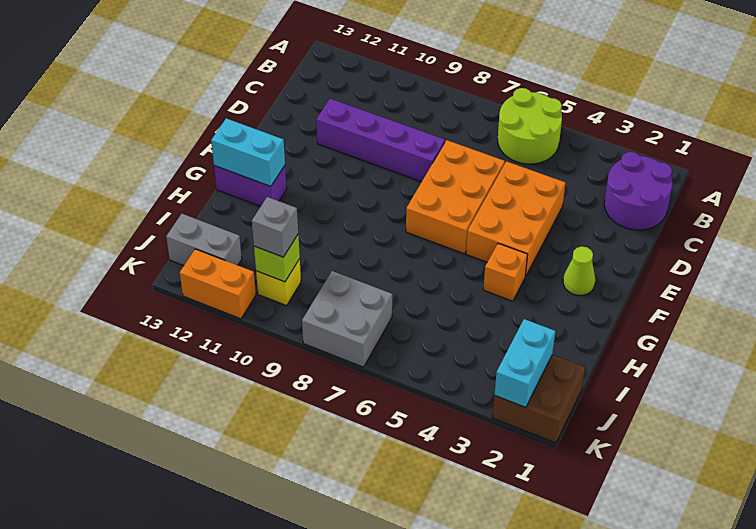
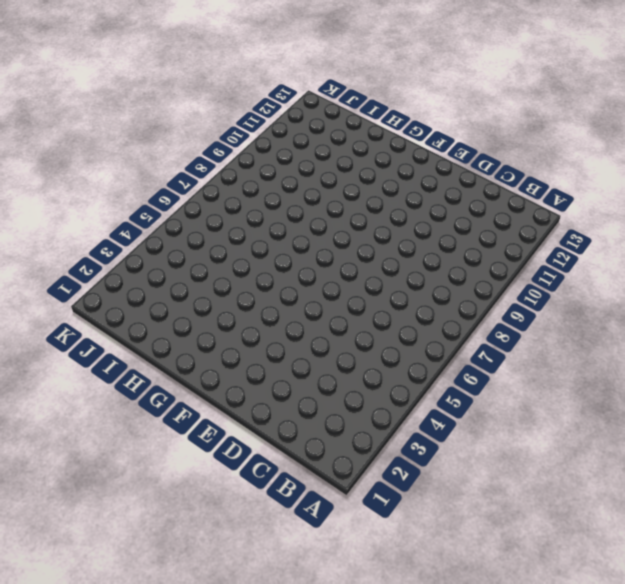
none -> lime round brick A5:B6 level 1
none -> purple round brick B1:C2 level 1
none -> orange brick D4:F5 level 1

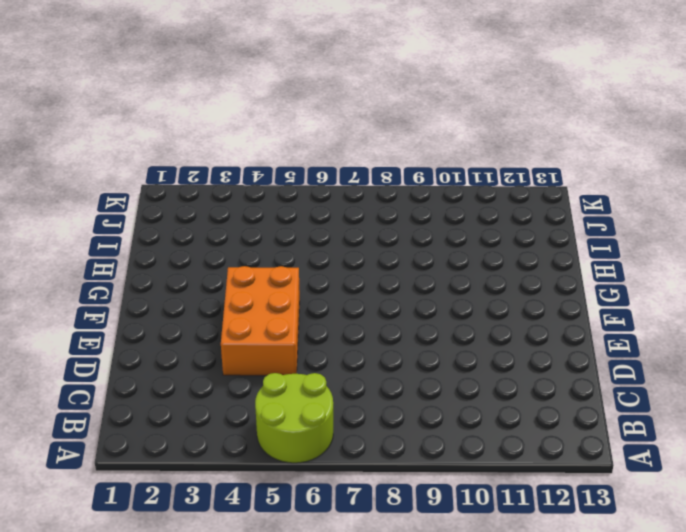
none -> purple round brick B1:C2 level 1
none -> orange brick D6:F7 level 1
none -> purple brick D8:D11 level 1

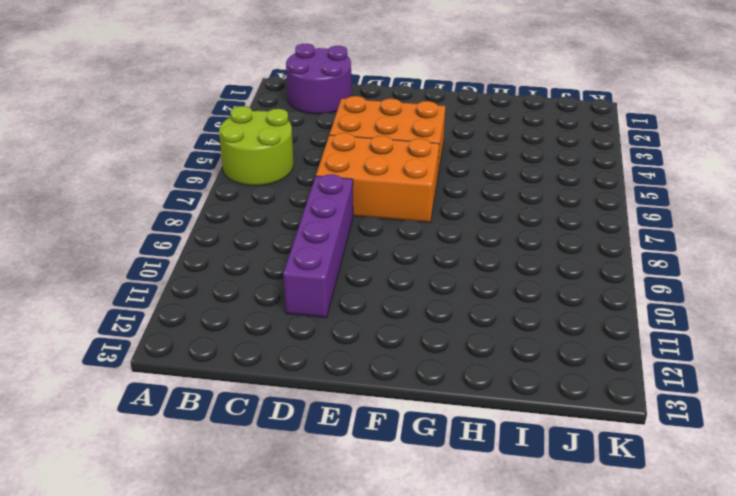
none -> lime cone F2 level 1
none -> orange brick G4 level 1
none -> purple brick G12:G13 level 1

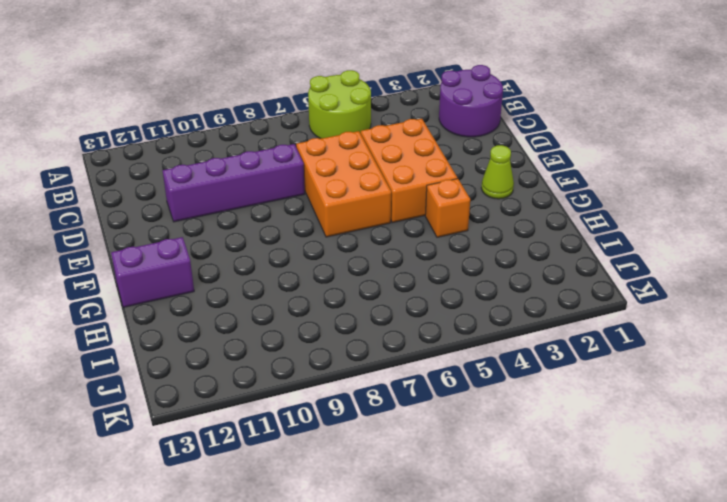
none -> brown brick J1:K2 level 1
none -> grey brick J7:K8 level 1
none -> yellow brick J10 level 1

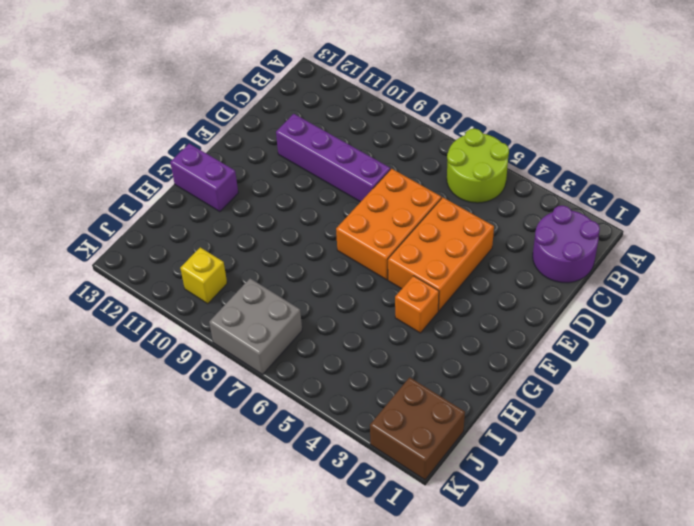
none -> lime cone F2 level 1
none -> grey brick J12:J13 level 1
none -> orange brick K11:K12 level 1

